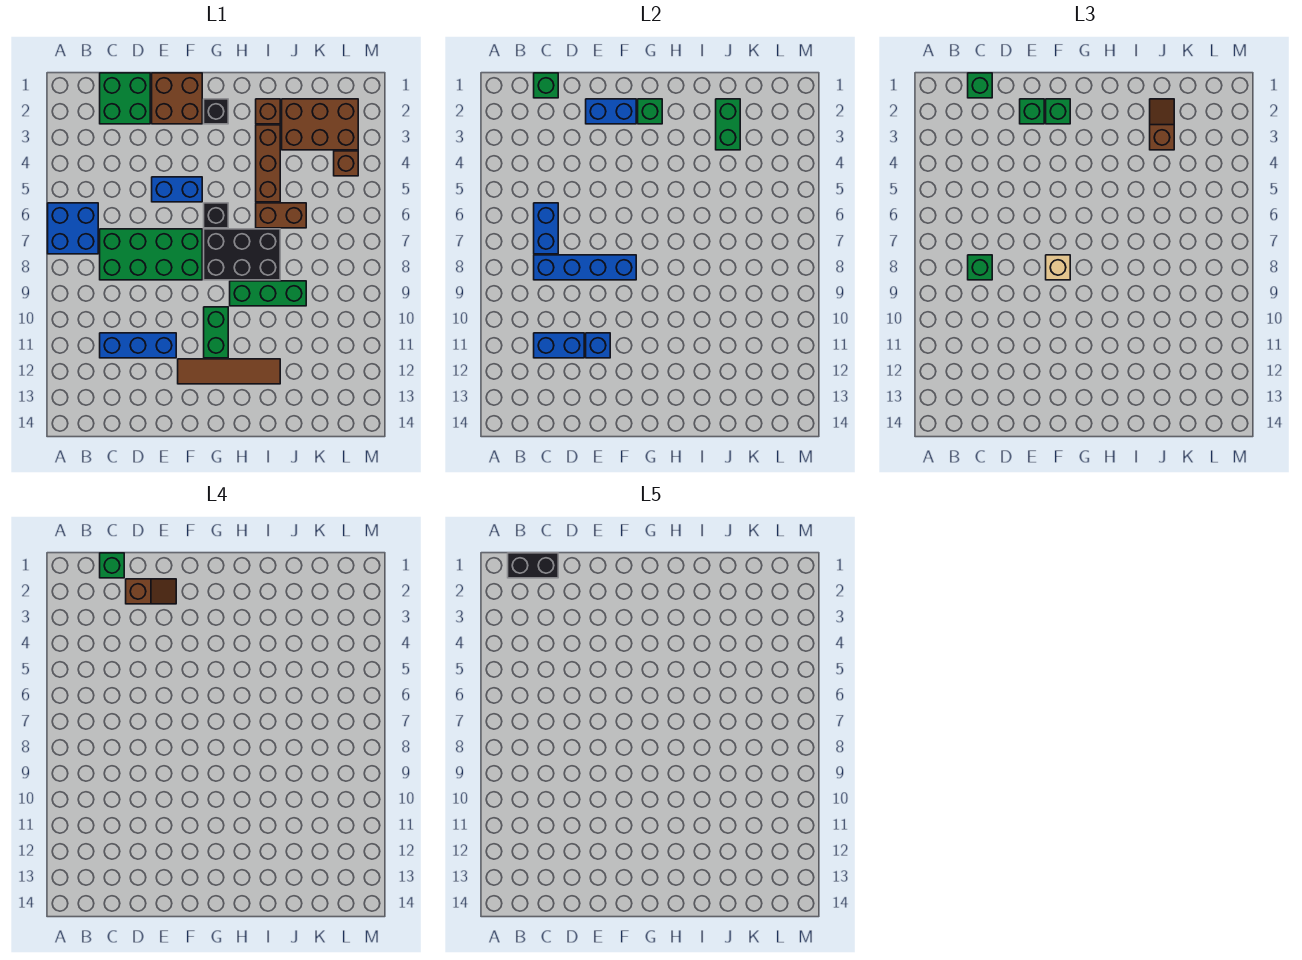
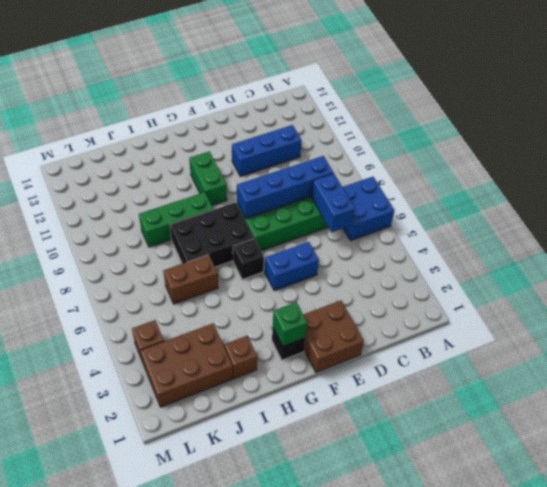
none -> green brick C1:D2 level 1
none -> brown tile F12:I12 level 1
none -> brown brick I3:I5 level 1
none -> green brick C1 level 2

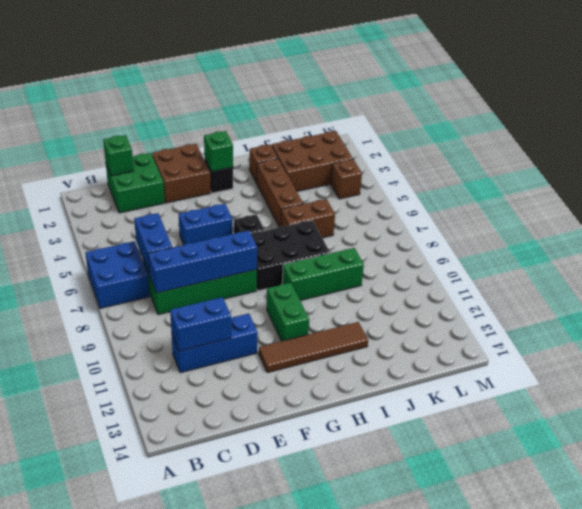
none -> blue brick E2:F2 level 2
none -> blue brick E11 level 2
none -> green brick J2:J3 level 2
none -> green brick C1 level 3

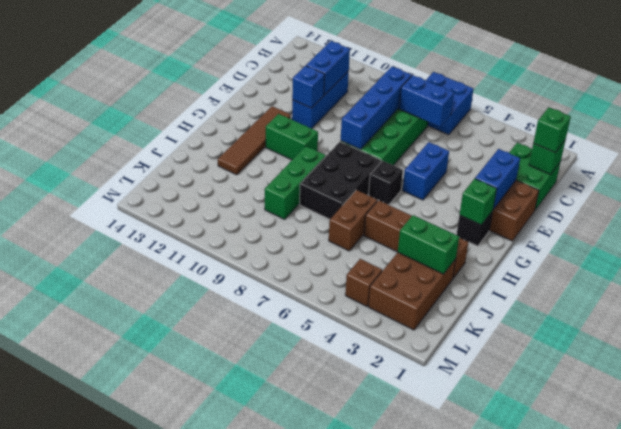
none -> green brick C8 level 3
none -> green brick E2 level 3
none -> green brick F2 level 3
none -> tan brick F8 level 3

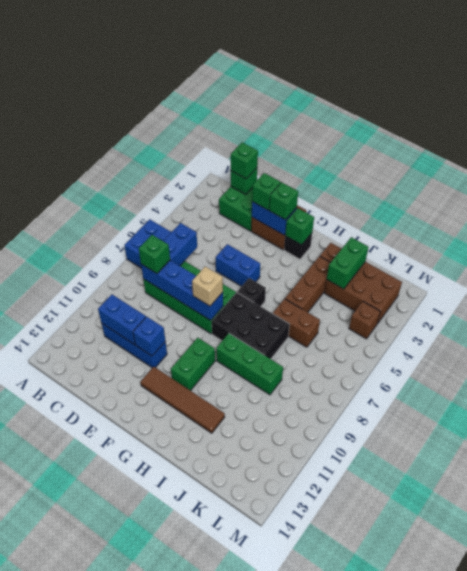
none -> brown slope J2:J3 level 3 top 3
none -> green brick C1 level 4
none -> brown slope D2:E2 level 4 top D
none -> black brick B1:C1 level 5

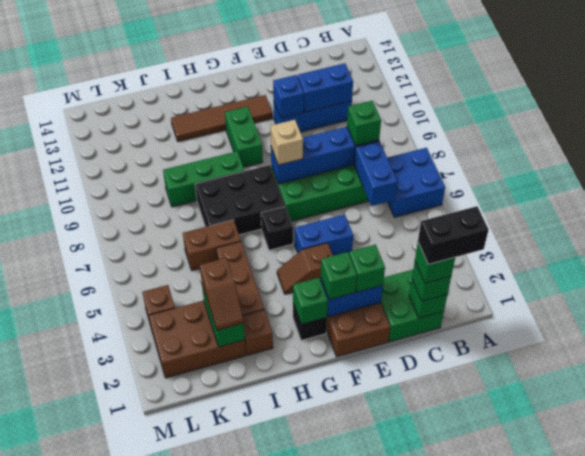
brown slope F4:G4 level 1 top F -> brown slope D2:E2 level 4 top D

